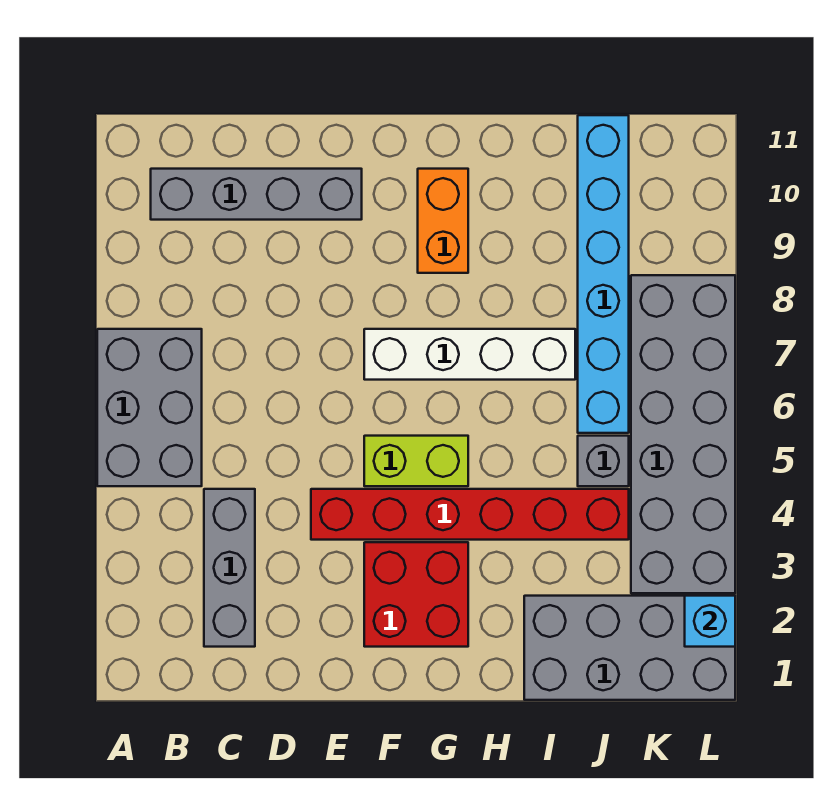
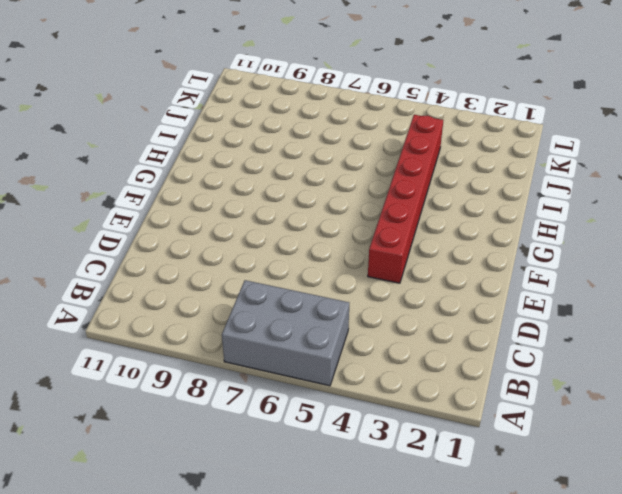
none -> grey brick B10:E10 level 1
none -> grey brick C2:C4 level 1
none -> red brick F2:G3 level 1

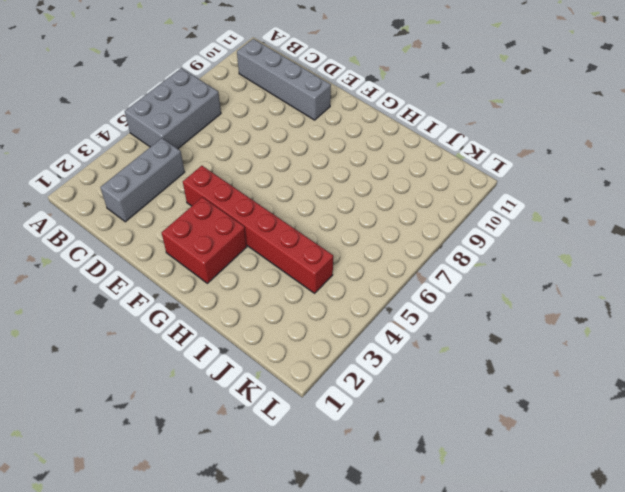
none -> lime brick F5:G5 level 1
none -> white brick F7:I7 level 1
none -> orange brick G9:G10 level 1

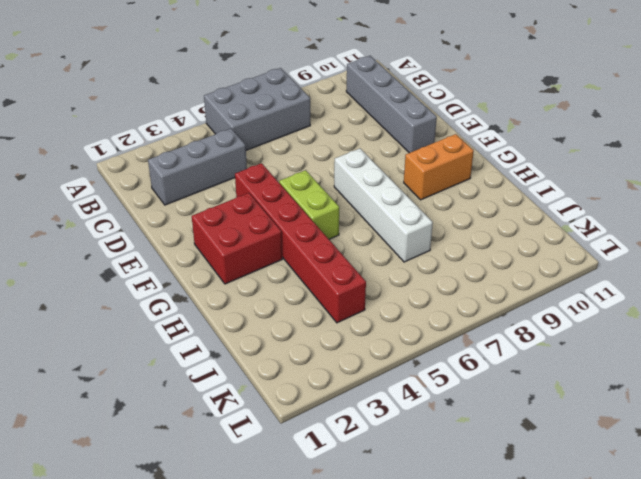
none -> grey brick I1:L2 level 1
none -> grey brick J5 level 1
none -> cyan brick J6:J11 level 1

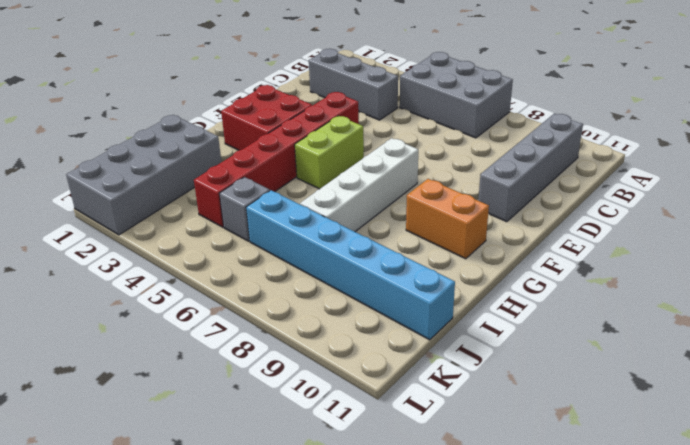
none -> grey brick K3:L8 level 1
none -> cyan brick L2 level 2

